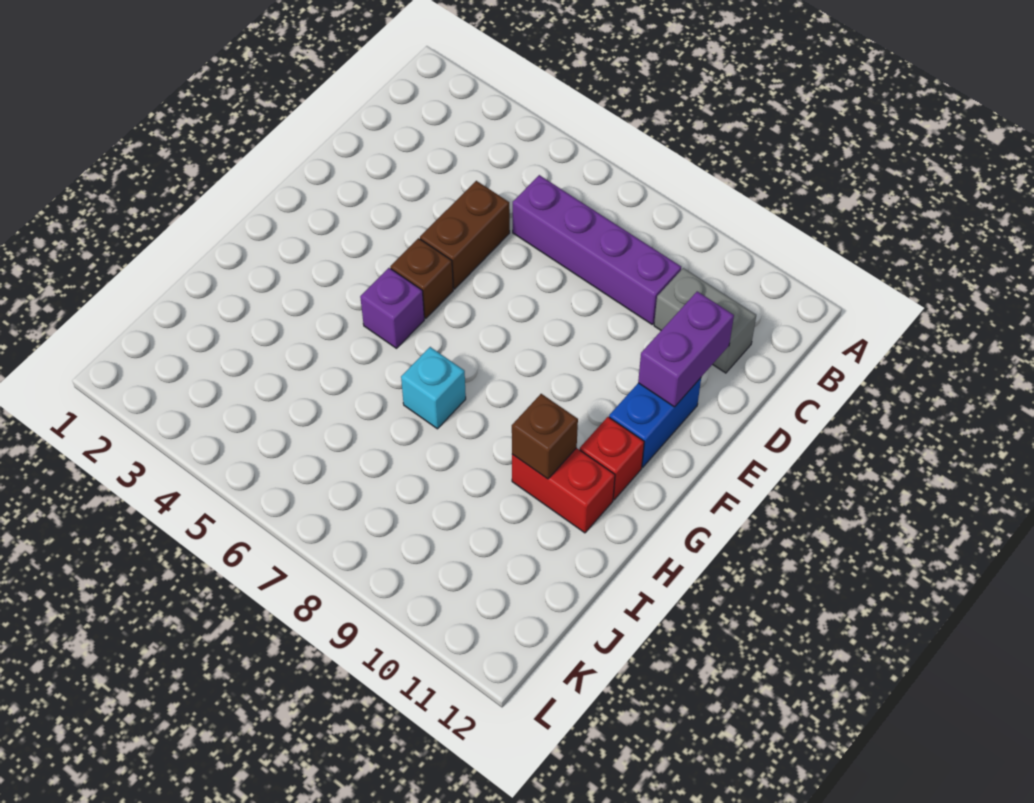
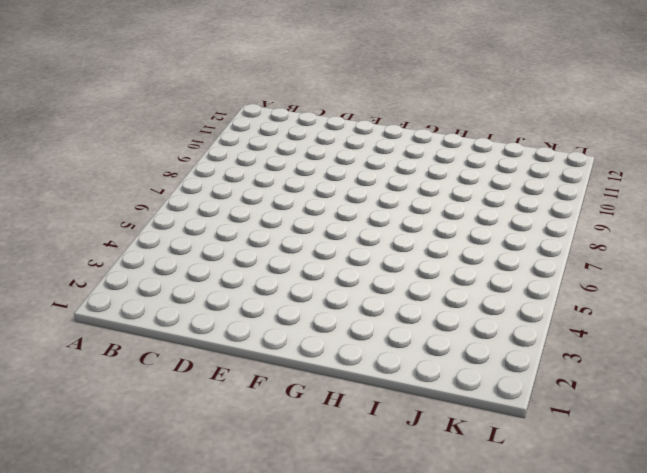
none -> purple brick C6:C9 level 1
none -> grey brick C10:C11 level 1

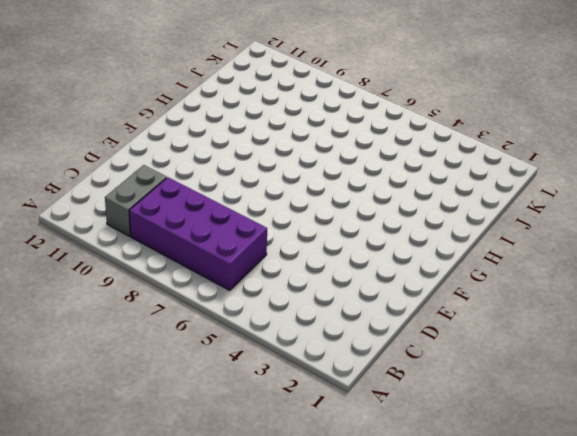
purple brick B6:C9 level 1 -> purple brick C6:C9 level 1
grey brick B10:C10 level 1 -> grey brick C10:C11 level 1
none -> brown brick D5:E5 level 1
none -> blue brick E11:F11 level 1

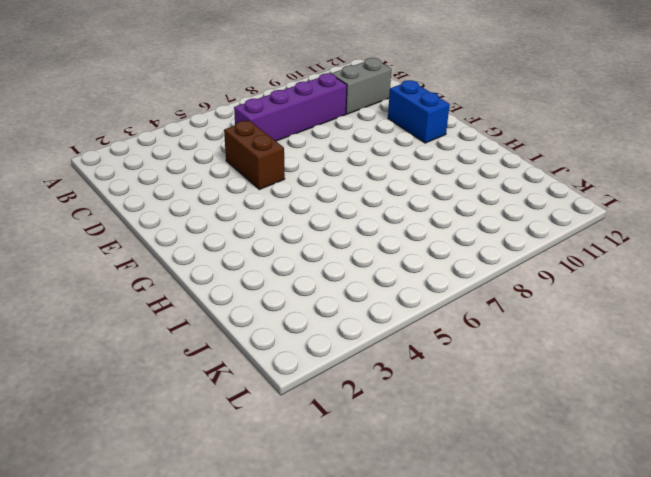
none -> brown brick F5 level 1
none -> purple brick G5 level 1

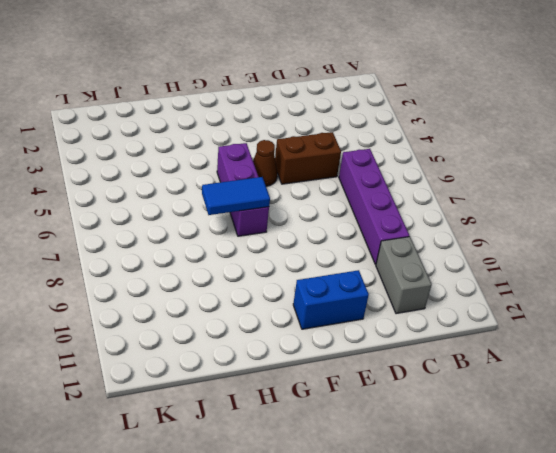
brown cone F5 level 1 -> brown brick F5 level 1
purple brick G5:G7 level 1 -> purple brick G5 level 1
blue tile G7:H7 level 2 -> none
none -> red brick G11 level 1
none -> cyan brick H7 level 1

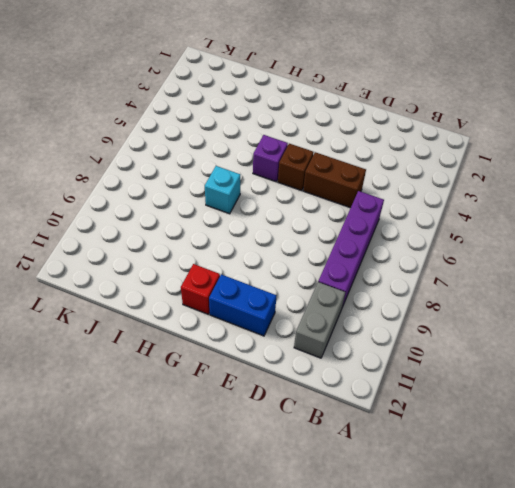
none -> red brick H10:H11 level 1
none -> purple brick D11:E11 level 2

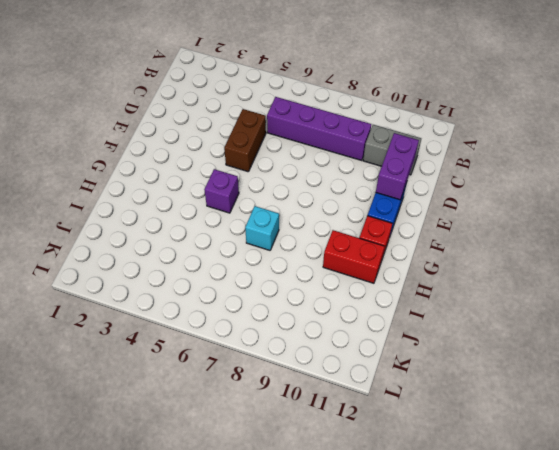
none -> brown brick F5 level 1
none -> brown brick H10 level 2

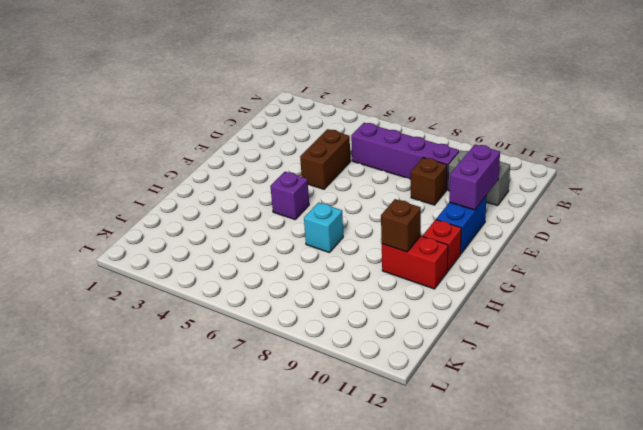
brown brick D9 level 1 -> brown brick F5 level 1

